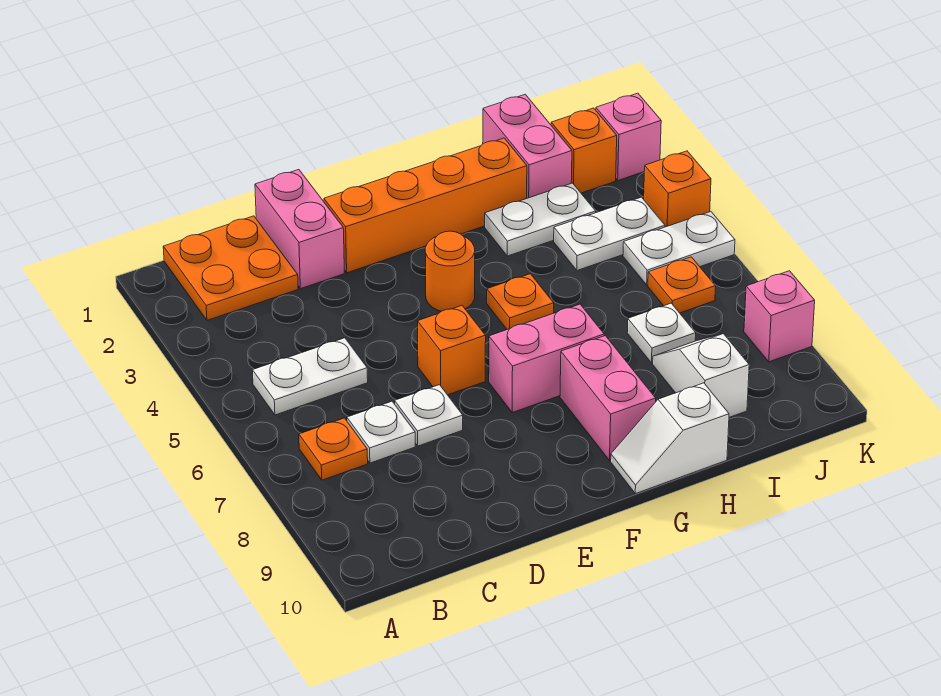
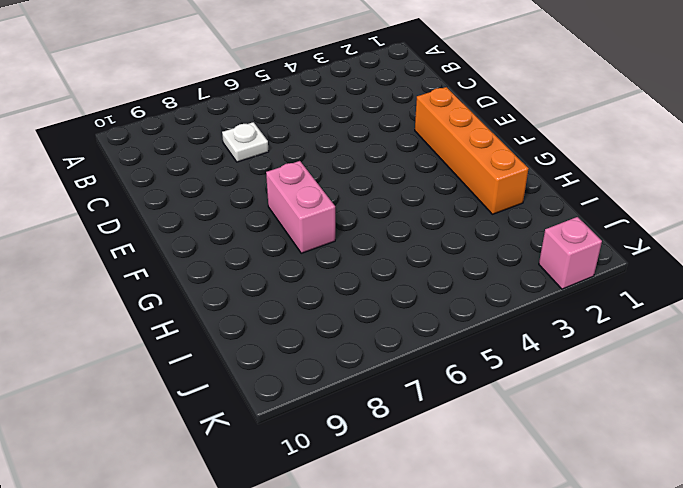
none -> orange plate B1:C2 level 1
none -> white plate B5:C5 level 1
none -> orange plate B7 level 1

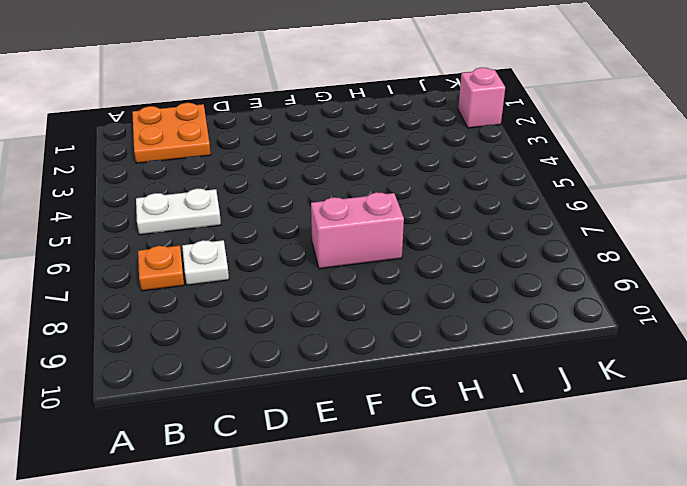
none -> pink brick D1:D2 level 1
none -> white plate D7 level 1
none -> orange brick E2:H2 level 1

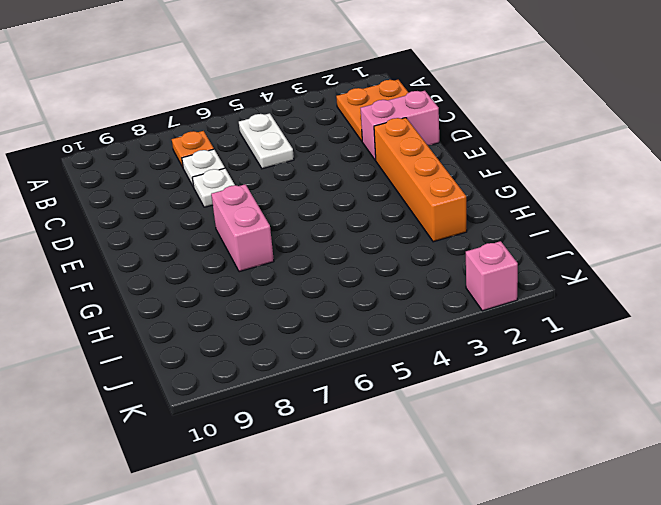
none -> orange brick E6 level 1
none -> orange round brick F4 level 1
none -> orange plate G5 level 1

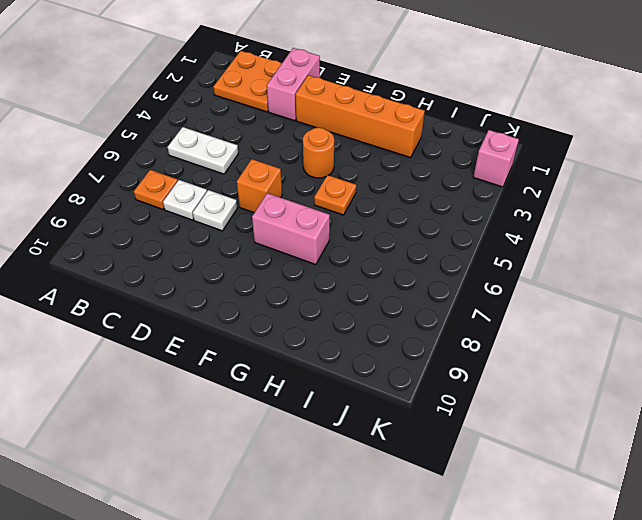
none -> pink brick G8:G9 level 1
none -> white slope G10:H10 level 1 top H
none -> white plate H3:I3 level 1

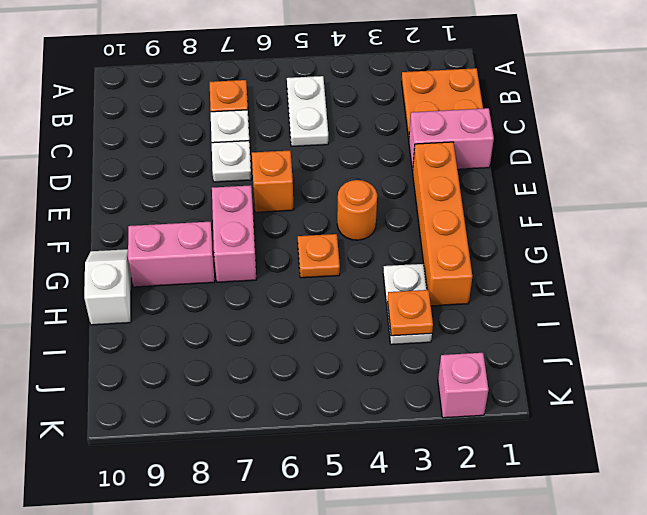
orange plate I3 level 2 -> orange plate J6 level 1
none -> pink brick I1:I2 level 1
none -> white plate I4:J4 level 1
none -> white plate I7 level 1

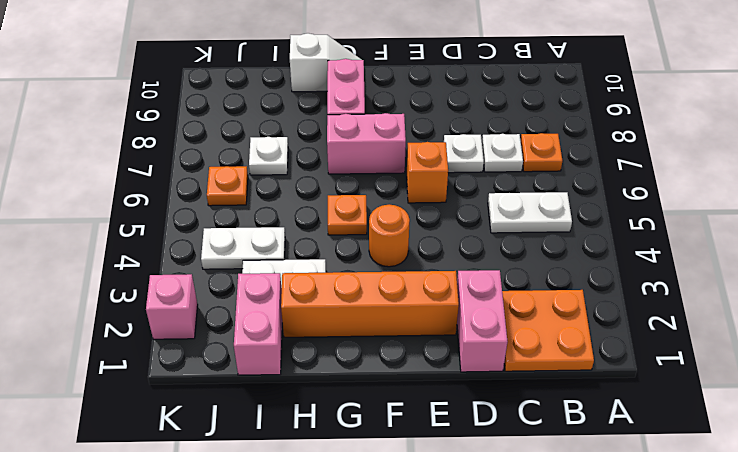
none -> white slope I8:I9 level 1 top 9
none -> orange brick J2 level 1
none -> white plate J5:K5 level 1

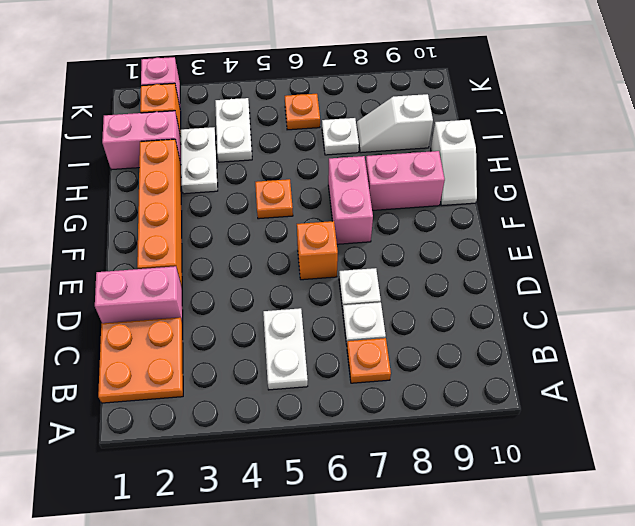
none -> orange round brick F4 level 1
none -> white plate J5:K5 level 1
none -> orange brick K4 level 1

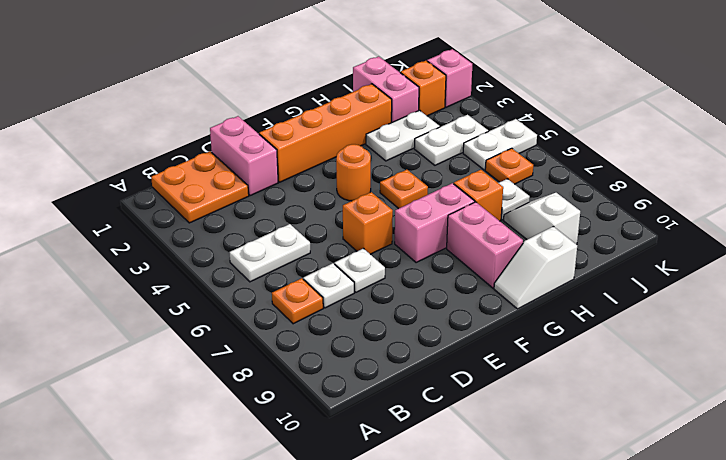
orange brick H7 level 1 -> orange brick K4 level 1
none -> pink brick K8 level 1

